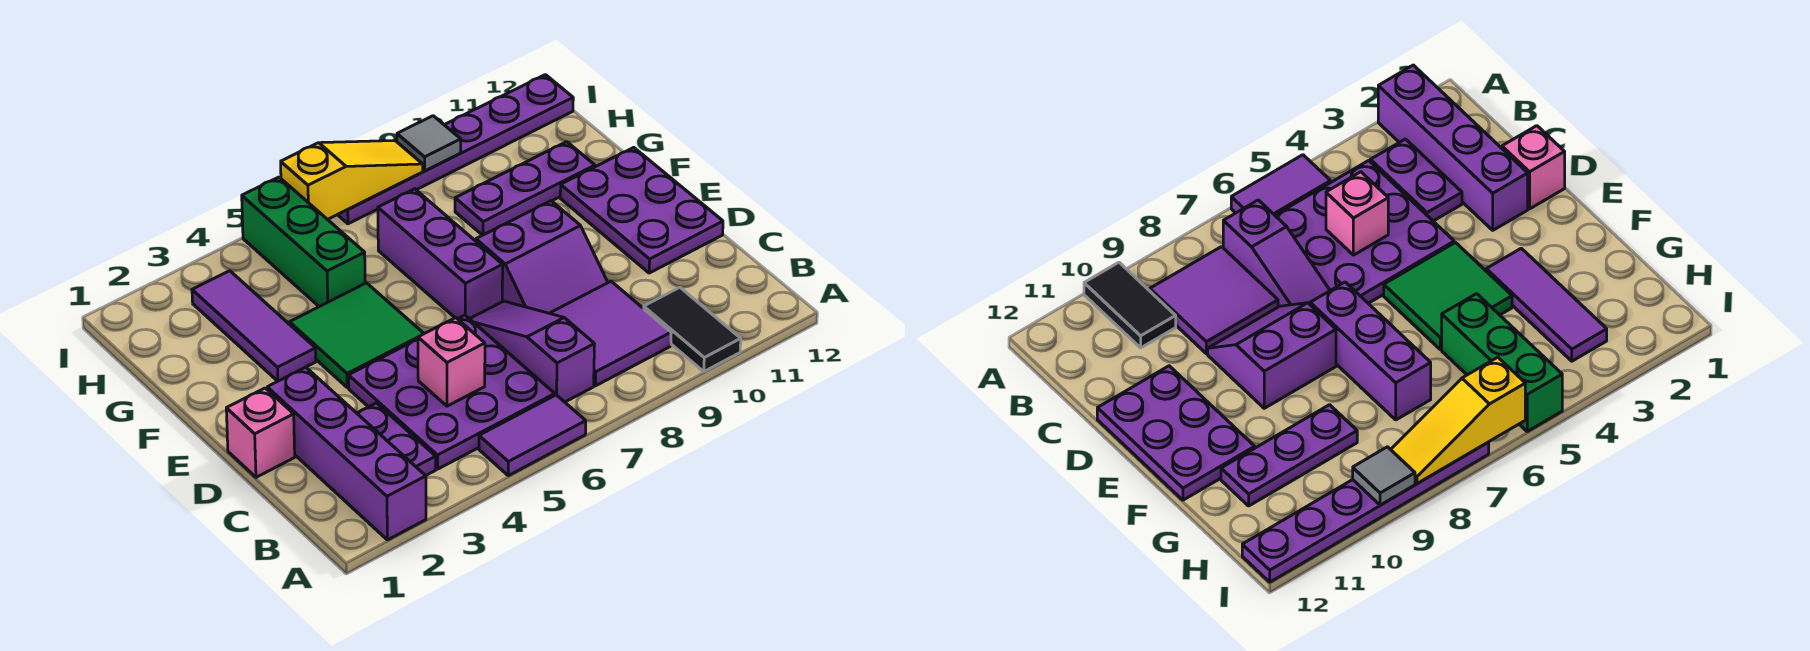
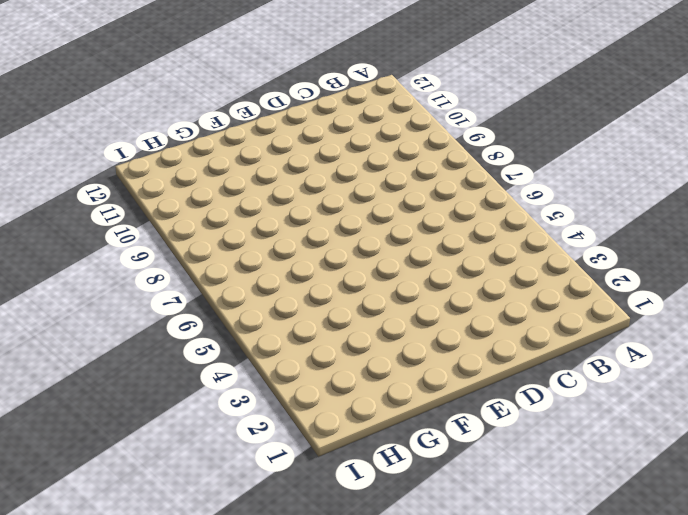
none -> purple brick A2:D2 level 1
none -> purple tile A5:A6 level 1
none -> black tile A10:B10 level 1

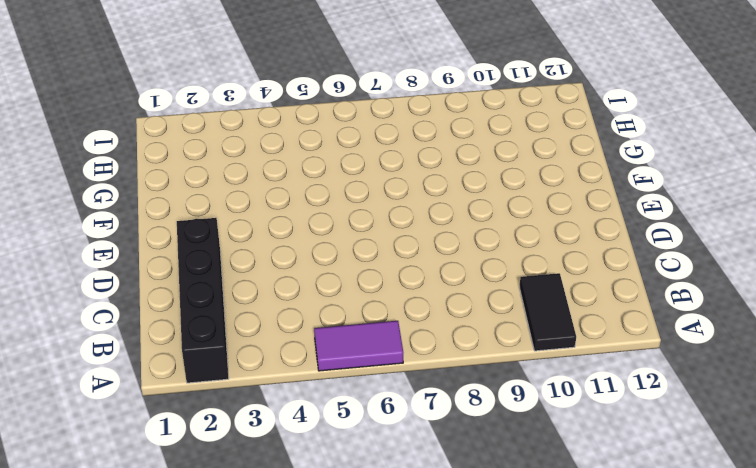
black brick A2:D2 level 1 -> purple brick A2:D2 level 1
none -> purple plate B3:C3 level 1
none -> purple plate B4:D6 level 1
none -> purple slope B7:D7 level 1 top B

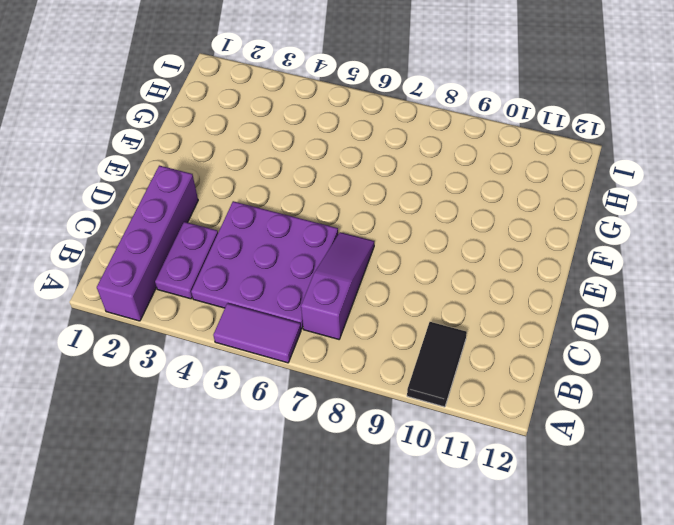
none -> purple tile B8:C9 level 1
none -> pink brick D1 level 1
none -> purple slope D8:E9 level 1 top E

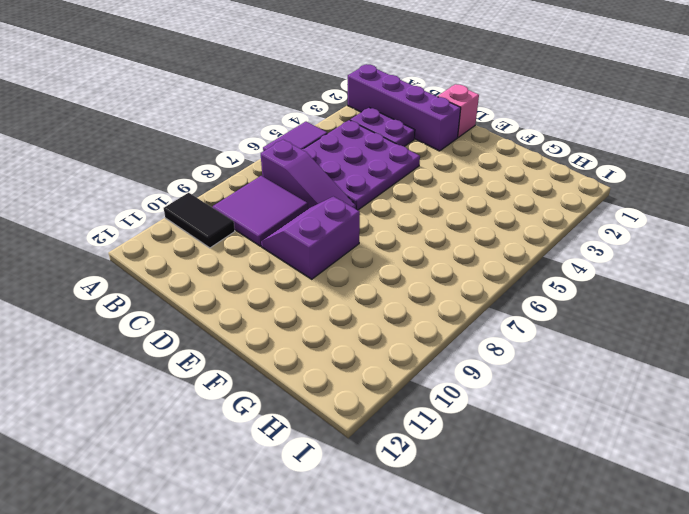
none -> purple plate D11:F12 level 1
none -> green tile E4:F5 level 1
none -> purple brick E7:G7 level 1

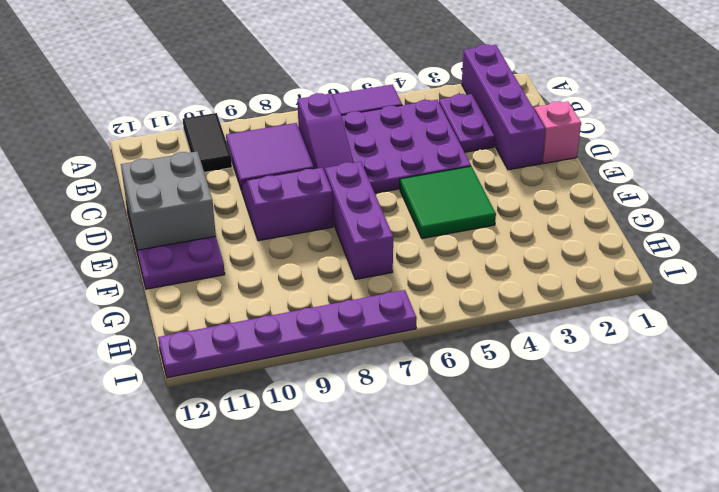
grey brick D11:E12 level 2 -> none
none -> purple tile F3:H3 level 1
none -> green brick G5:I5 level 1
none -> purple plate G9:G11 level 1

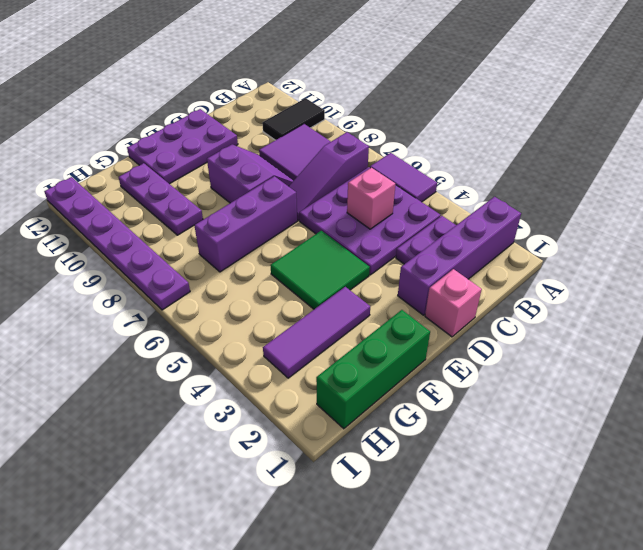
green brick F1:H1 level 1 -> green brick G5:I5 level 1
none -> yellow slope I6:I8 level 2 top 6
none -> grey tile I9 level 2

